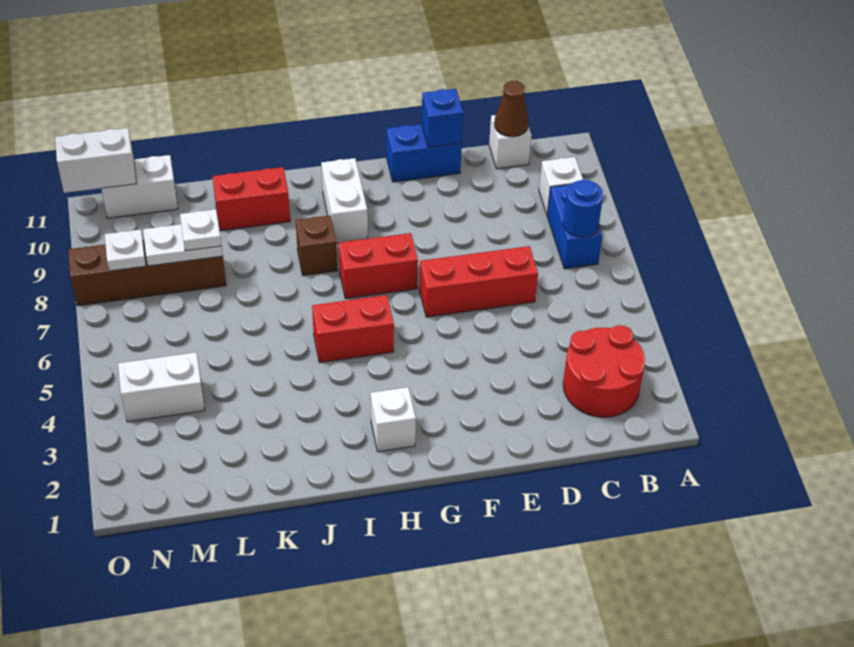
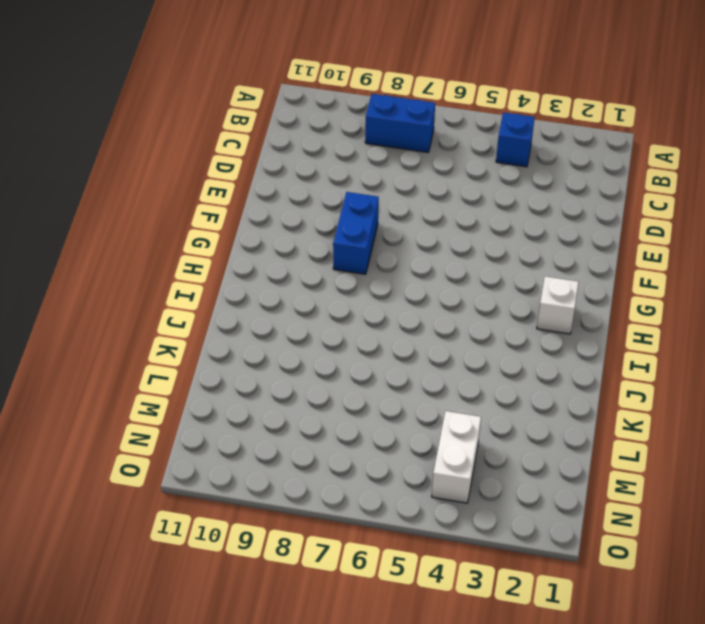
blue brick B4 level 1 -> blue brick E11 level 2
blue brick F8:G8 level 1 -> blue brick E11:F11 level 1
none -> red round brick B2:C3 level 1
none -> white brick B9 level 1
none -> white brick C11 level 1

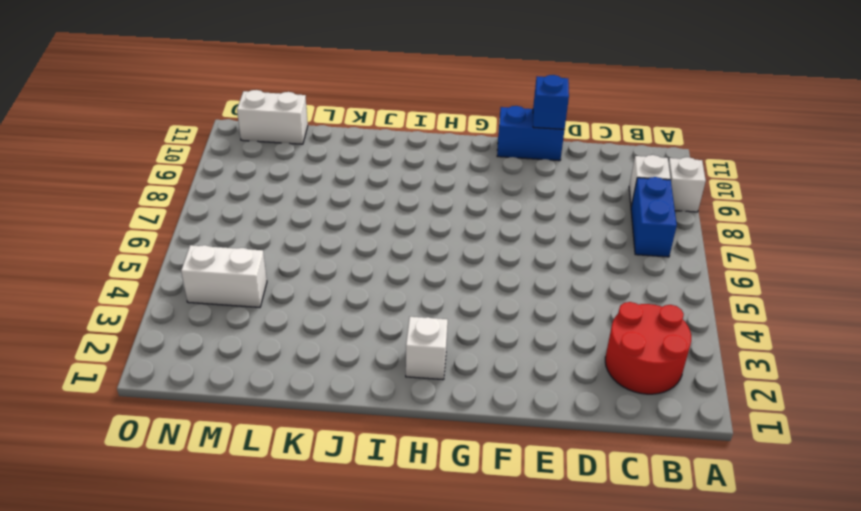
white brick A9 level 1 -> white brick C11 level 1
none -> red brick D6:F6 level 1
none -> red brick G7:H7 level 1
none -> red brick H5:I5 level 1

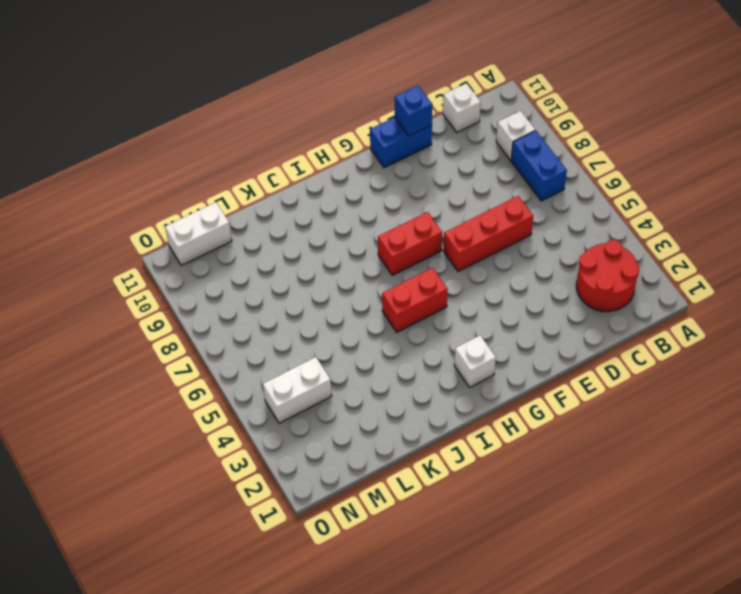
none -> white brick H9:H10 level 1
none -> brown brick I8 level 1
none -> red brick J10:K10 level 1

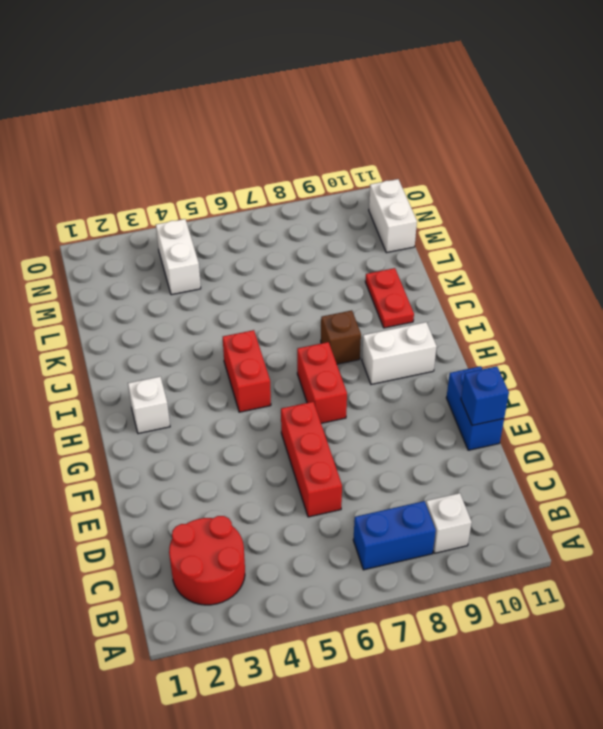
red plate J10:K10 level 1 -> red brick J10:K10 level 1
none -> white brick C11 level 1
none -> brown brick L8:O8 level 1
none -> blue round brick B7 level 2

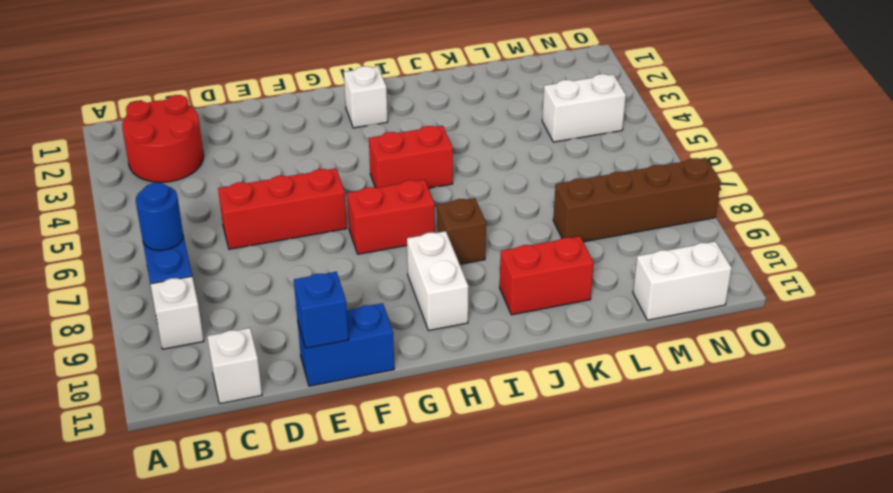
none -> brown cone C11 level 2
none -> white plate L8:M8 level 2
none -> white plate N8 level 2

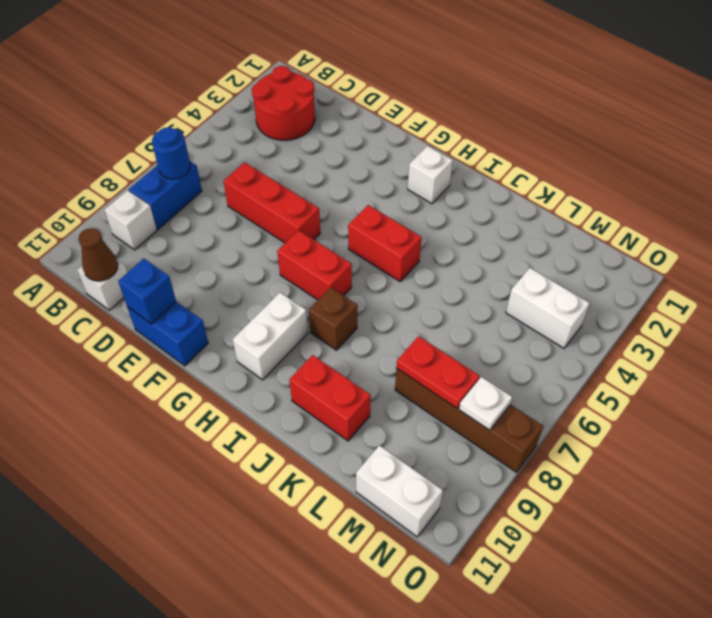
red plate L8:M8 level 2 -> white plate L8:M8 level 2
none -> white brick N11:O11 level 2
none -> white plate L8 level 3

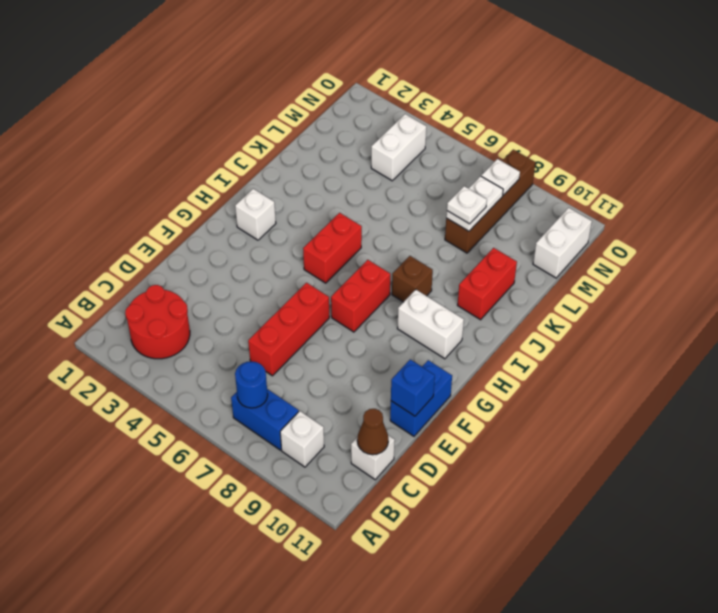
none -> white brick N11:O11 level 2

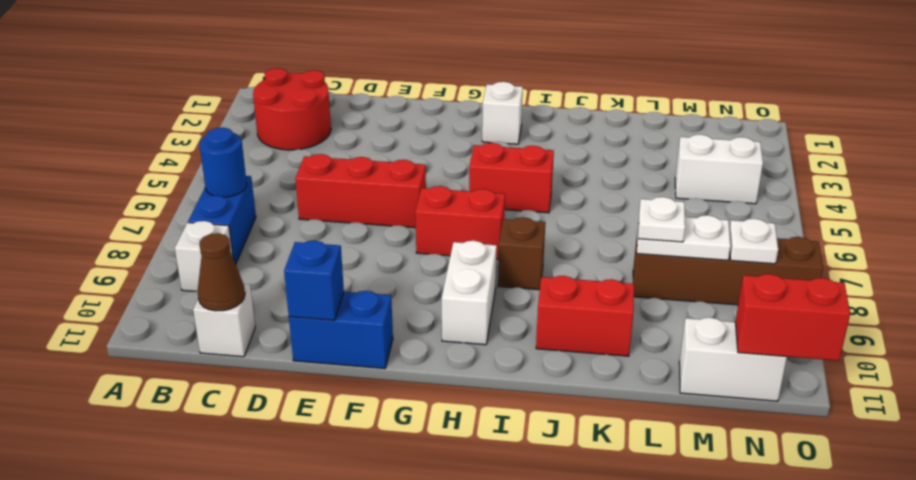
red brick N11:O11 level 2 -> white brick N11:O11 level 2

